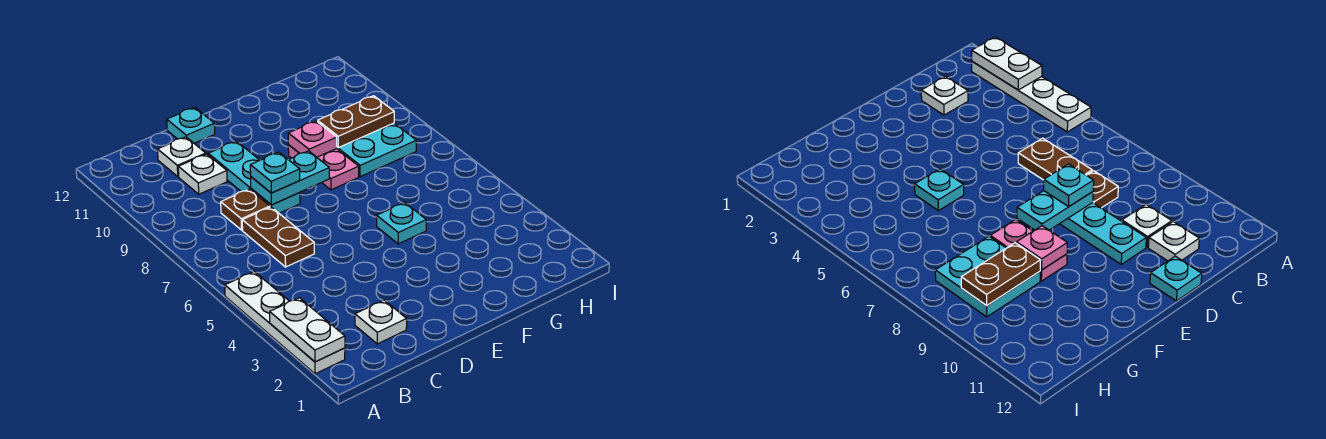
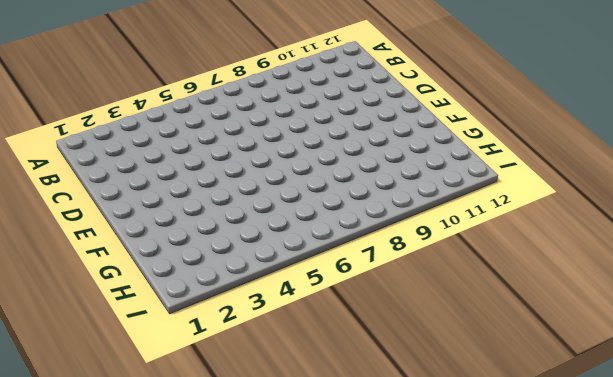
none -> white plate A2:A5 level 1
none -> white plate C2 level 1
none -> brown plate C6:C7 level 1

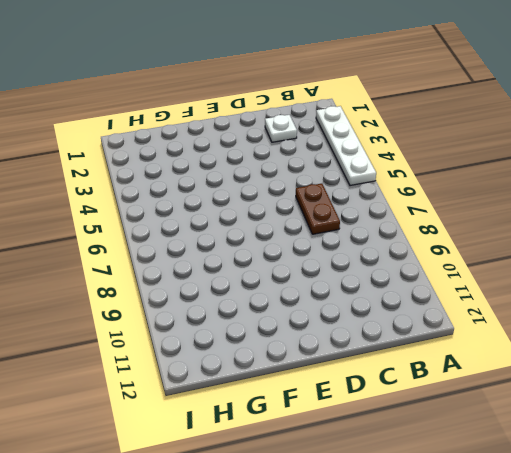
none -> brown plate C8 level 1
none -> white plate C10 level 1
none -> white plate C11 level 1

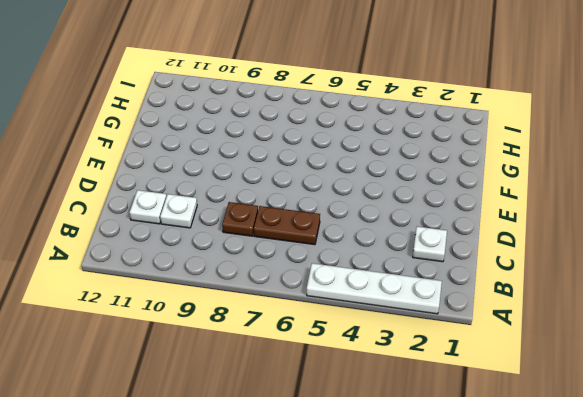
none -> cyan plate D8:D10 level 1
none -> cyan plate D12 level 1
none -> cyan plate F5 level 1

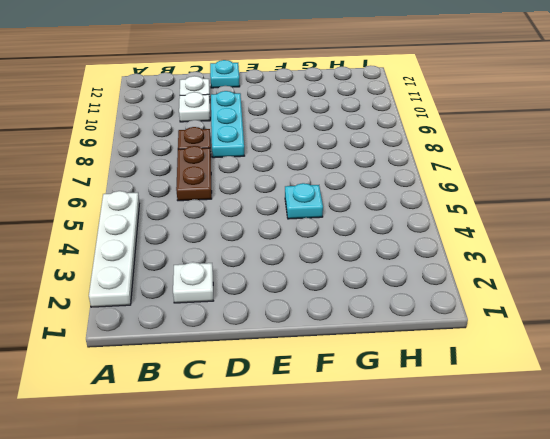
none -> pink plate F8:F9 level 1
none -> cyan plate G8:H9 level 1
none -> white plate A2:A3 level 2

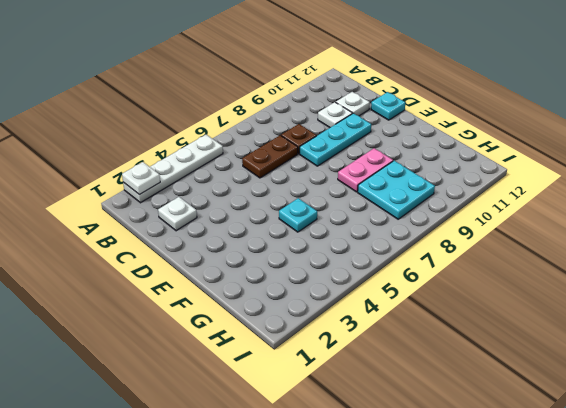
white plate A2 level 2 -> white plate A2:A3 level 2
none -> cyan plate D8:E8 level 2
none -> pink plate F9 level 2
none -> brown plate G9:H9 level 2

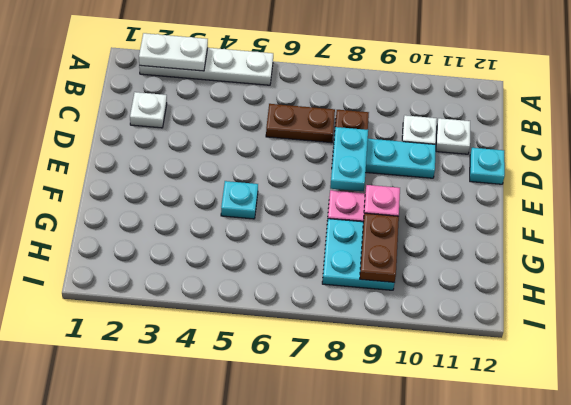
none -> cyan plate D8 level 3

